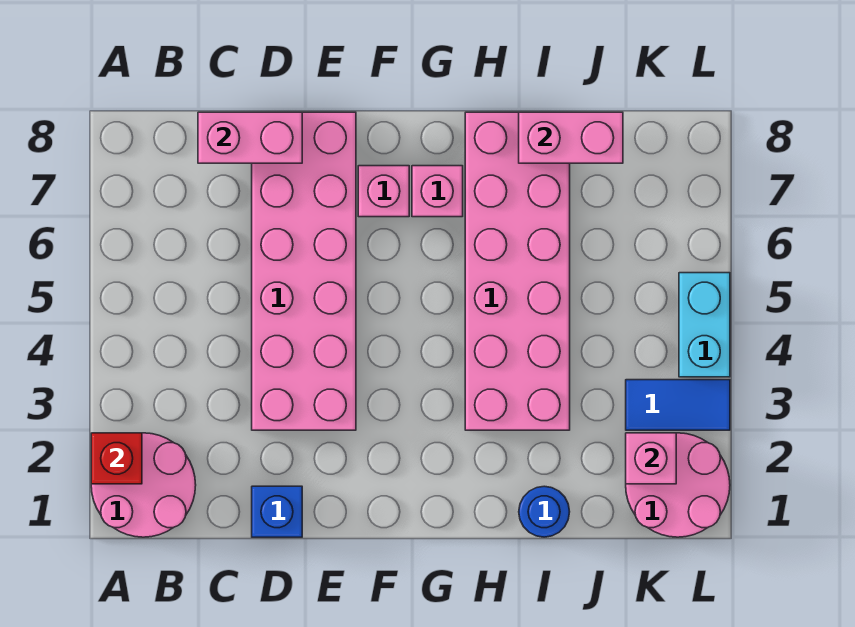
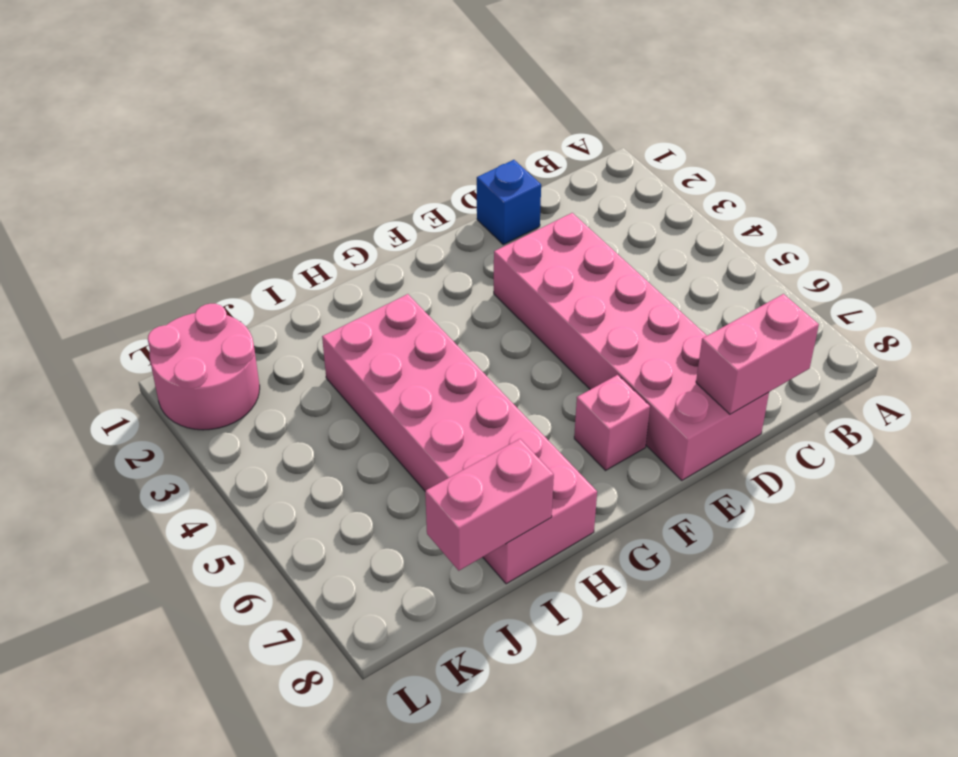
none -> pink round brick A1:B2 level 1
none -> pink brick G7 level 1
none -> blue round brick I1 level 1

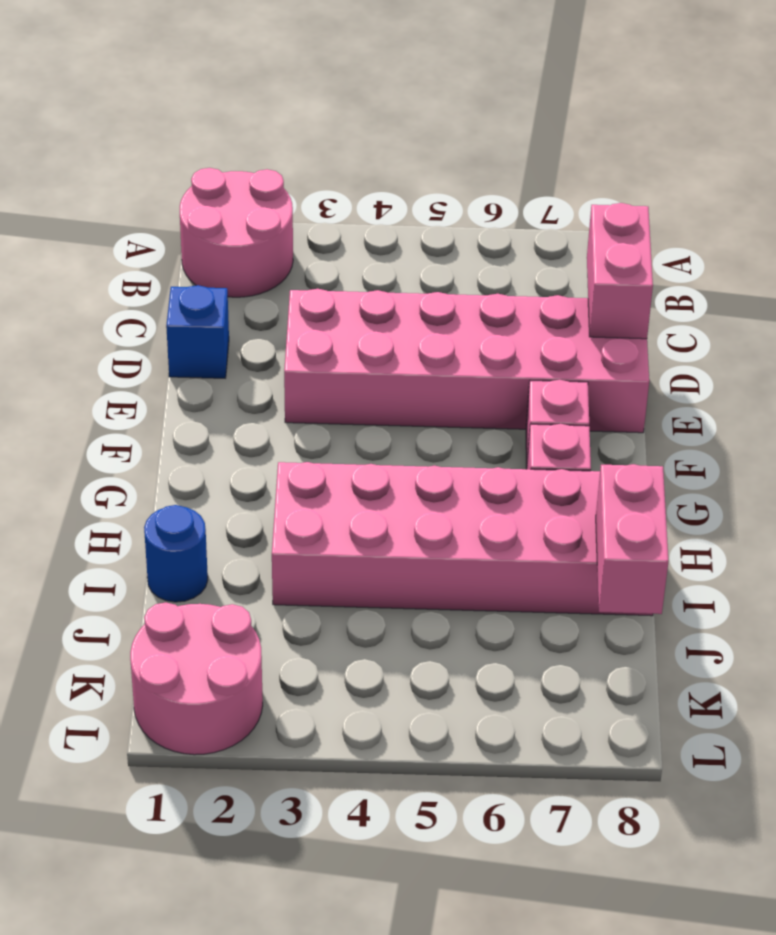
none -> blue tile K3:L3 level 1
none -> cyan brick L4:L5 level 1
none -> red brick A2 level 2

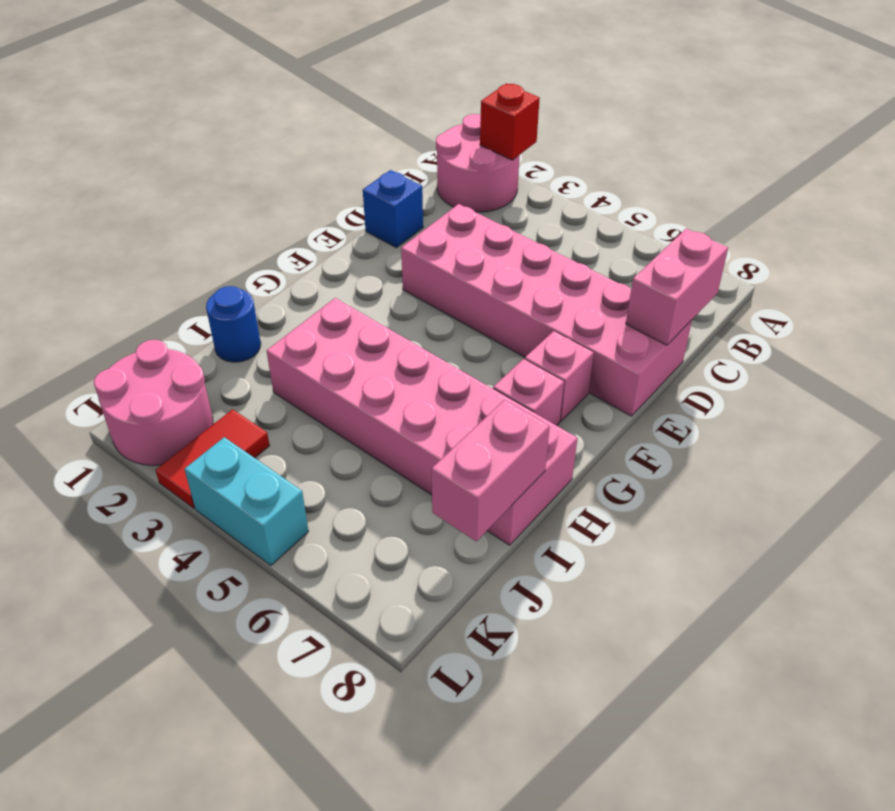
red tile K3:L3 level 1 -> blue tile K3:L3 level 1
none -> pink brick K2 level 2

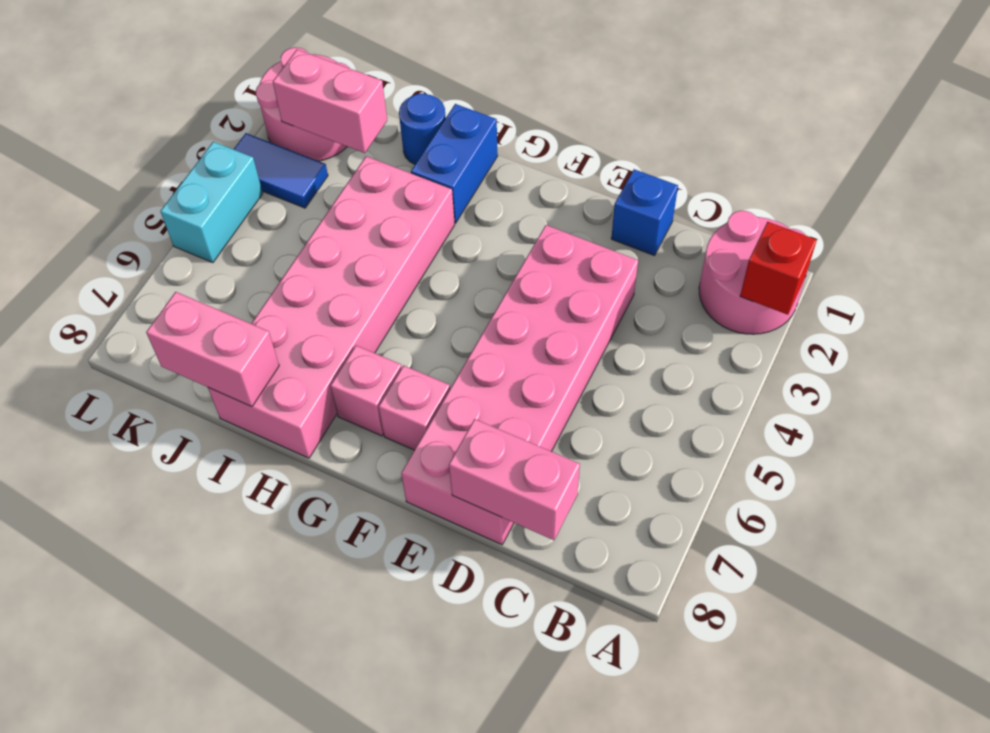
blue brick H1:H2 level 1 -> none
pink brick J2:K2 level 2 -> pink brick K2 level 2

